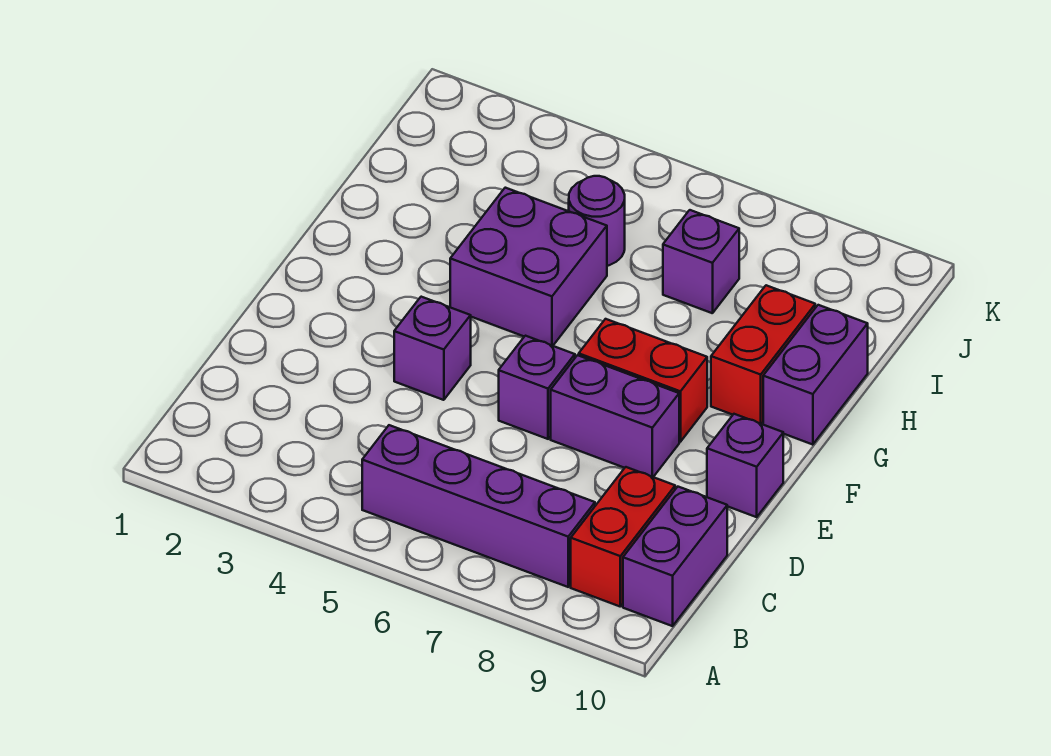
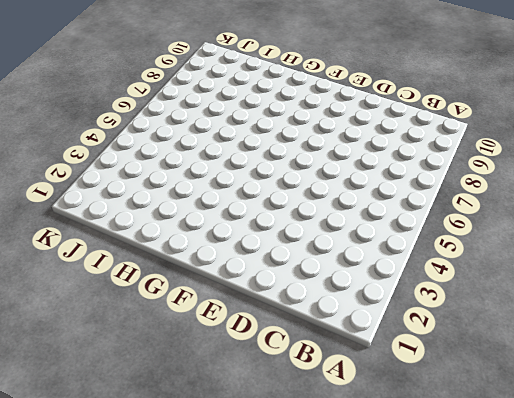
none -> purple brick B5:B8 level 1
none -> red brick B9:C9 level 1
none -> purple brick B10:C10 level 1

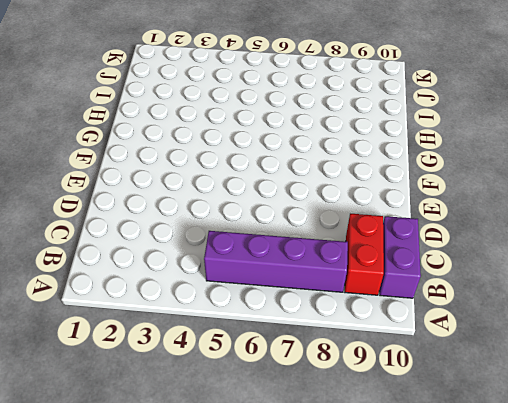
none -> purple brick E4 level 1
none -> purple brick E6 level 1
none -> purple brick E7:E8 level 1

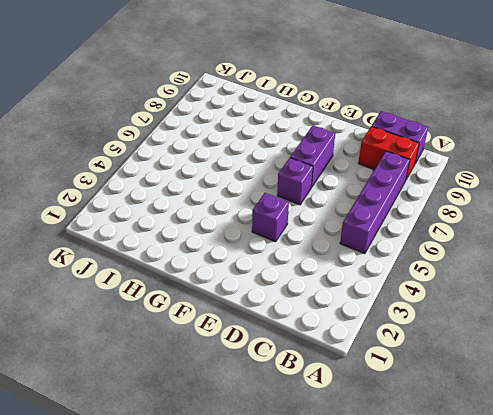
none -> purple brick E10 level 1
none -> red brick F7:F8 level 1
none -> purple brick G4:H5 level 1

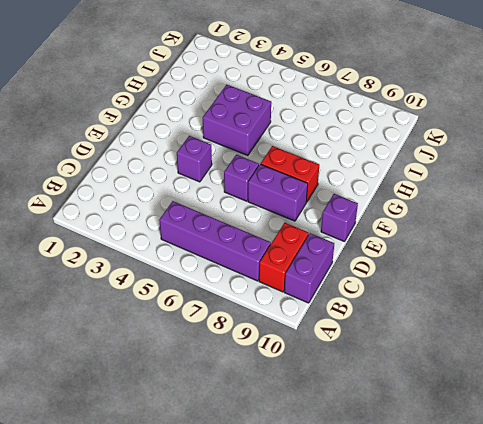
none -> red brick G9:H9 level 1
none -> purple brick G10:H10 level 1
none -> purple round brick I5 level 1

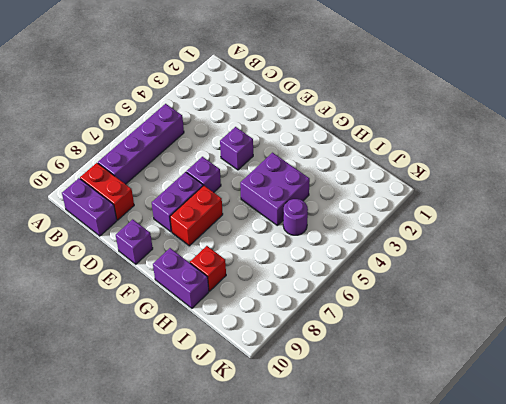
red brick H9 level 1 -> red brick G9:H9 level 1
none -> purple brick I7 level 1

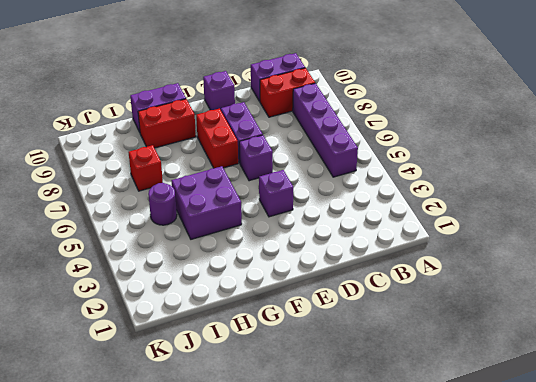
red brick I7 level 1 -> purple brick I7 level 1

